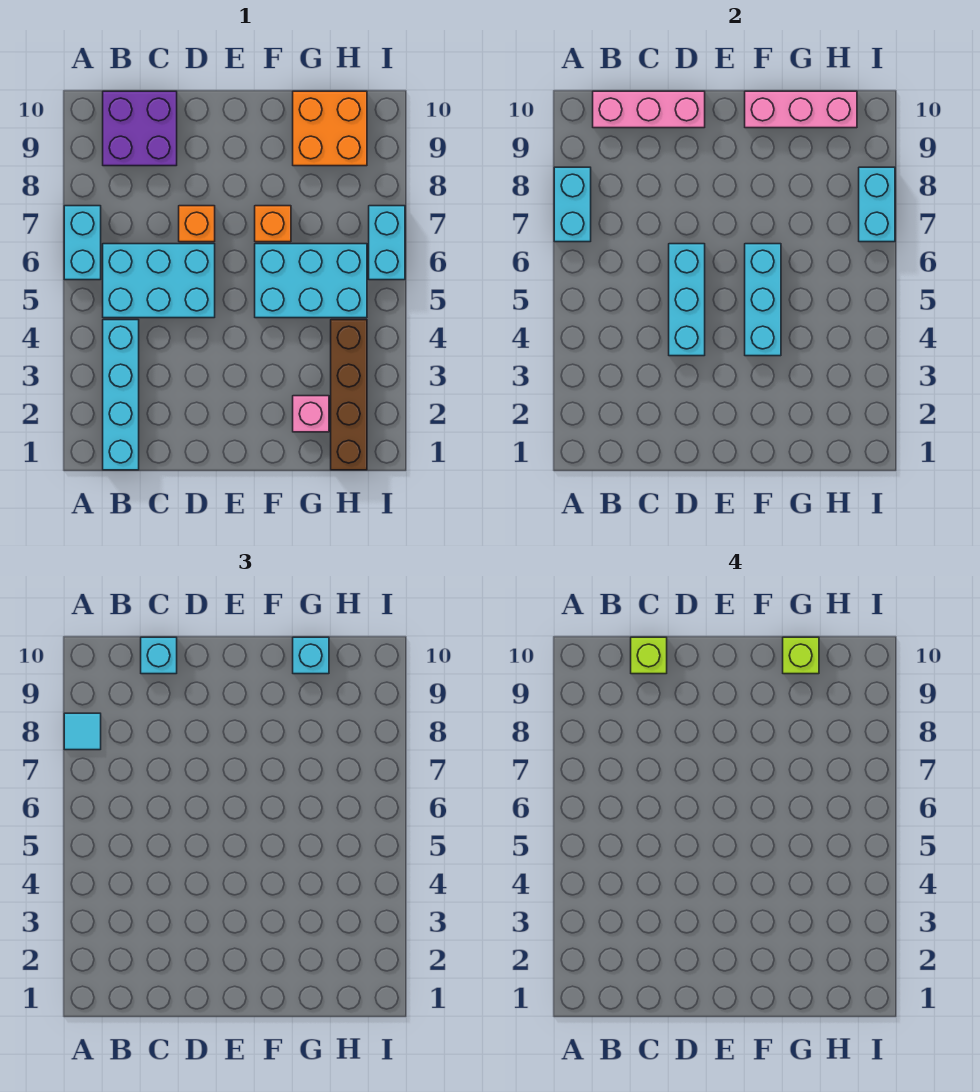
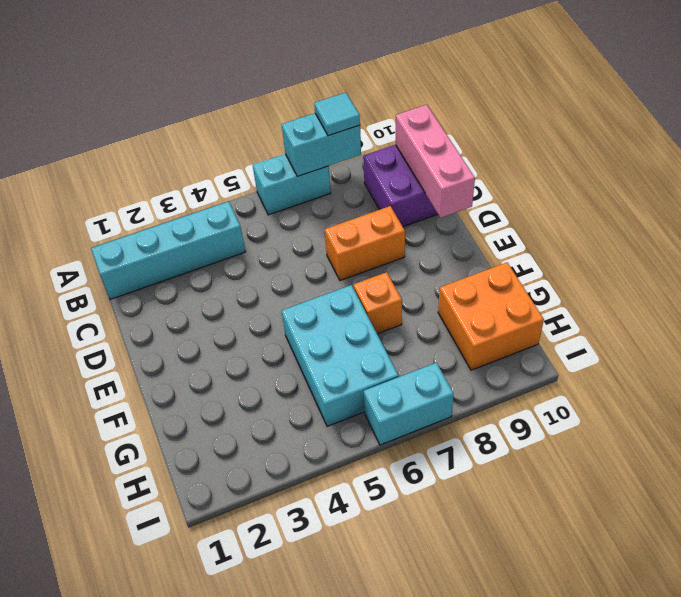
orange brick D7:D8 level 1 -> orange brick D7 level 1
none -> cyan brick B5:D6 level 1
none -> pink brick G2 level 1
none -> brown brick H1:H4 level 1

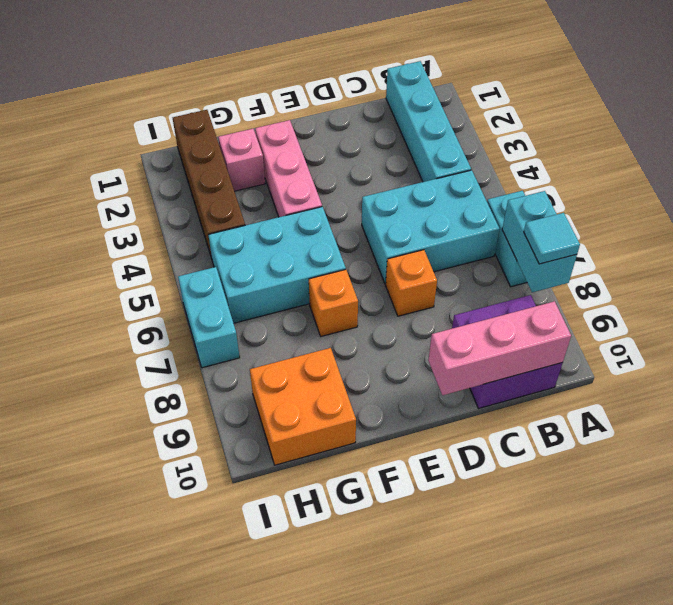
pink brick F2:F4 level 1 -> pink brick F10:H10 level 2
none -> cyan brick D4:D6 level 2
none -> cyan brick F4:F6 level 2
none -> cyan brick I7:I8 level 2

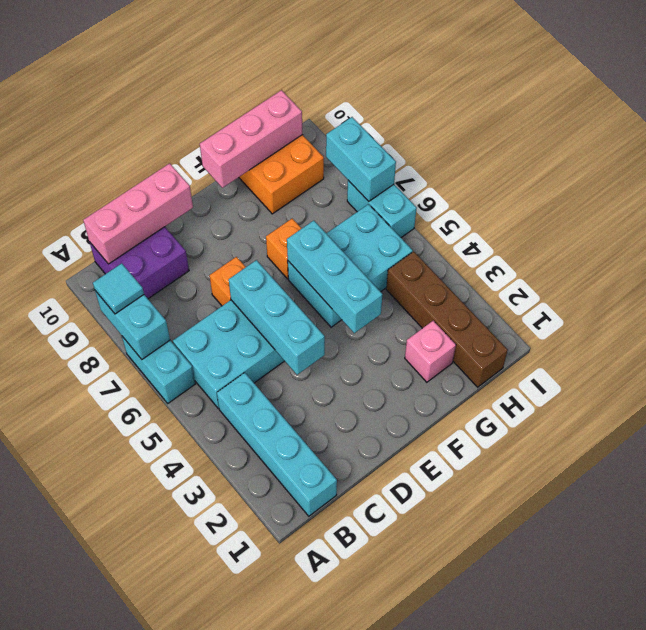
none -> cyan brick C10 level 3
none -> cyan brick G10 level 3
none -> lime brick C10 level 4

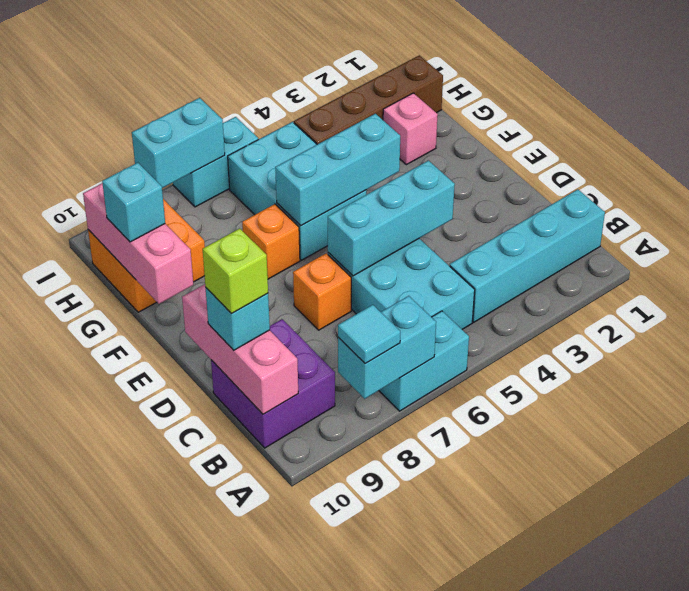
none -> lime brick G10 level 4

